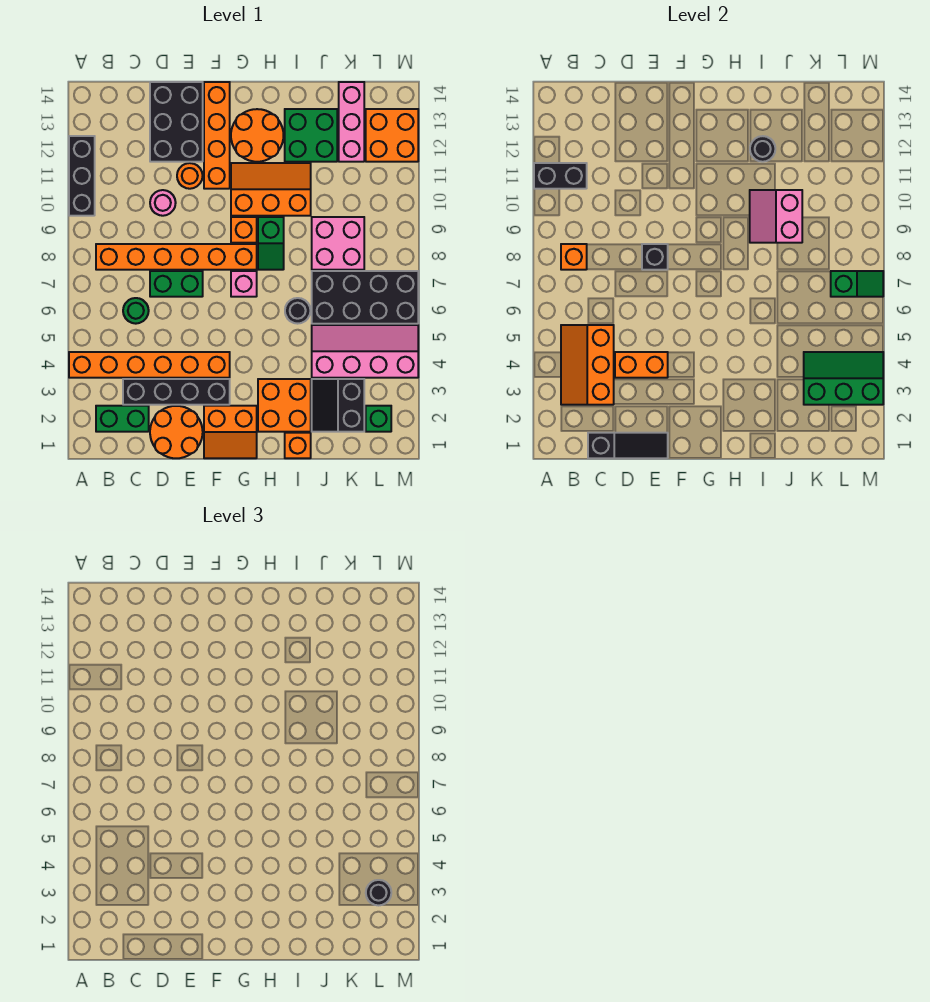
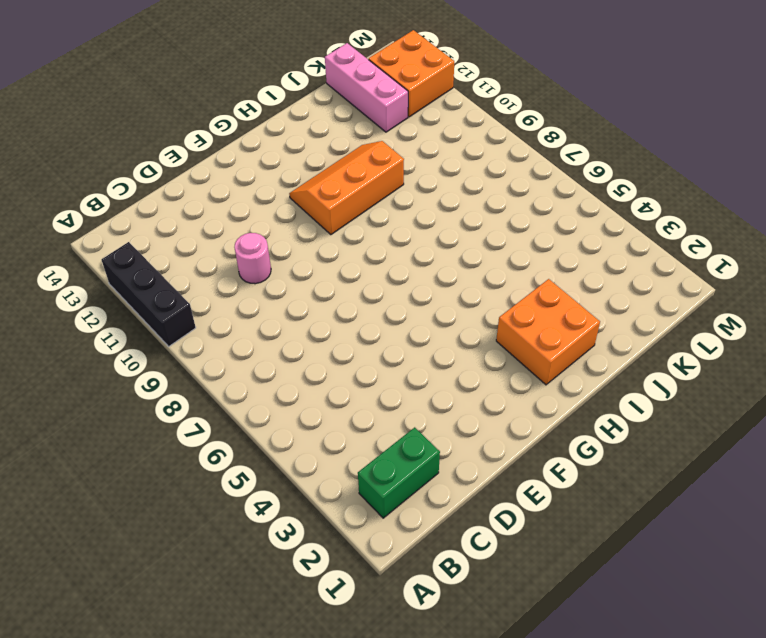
none -> orange brick A4:F4 level 1
none -> orange brick B8:G8 level 1
none -> black brick C3:F3 level 1
none -> green round brick C6 level 1

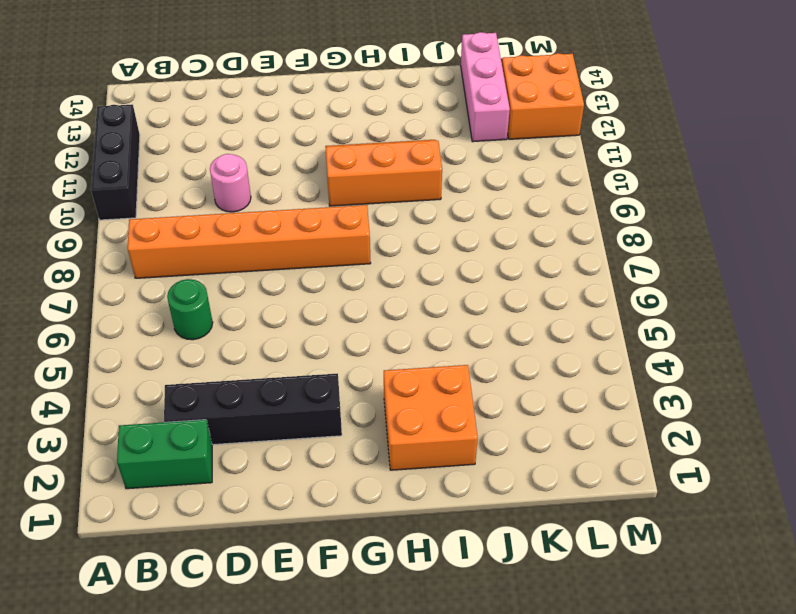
none -> orange brick A4:F4 level 1
none -> orange round brick D1:E2 level 1
none -> green brick D7:E7 level 1
none -> black brick D12:E14 level 1

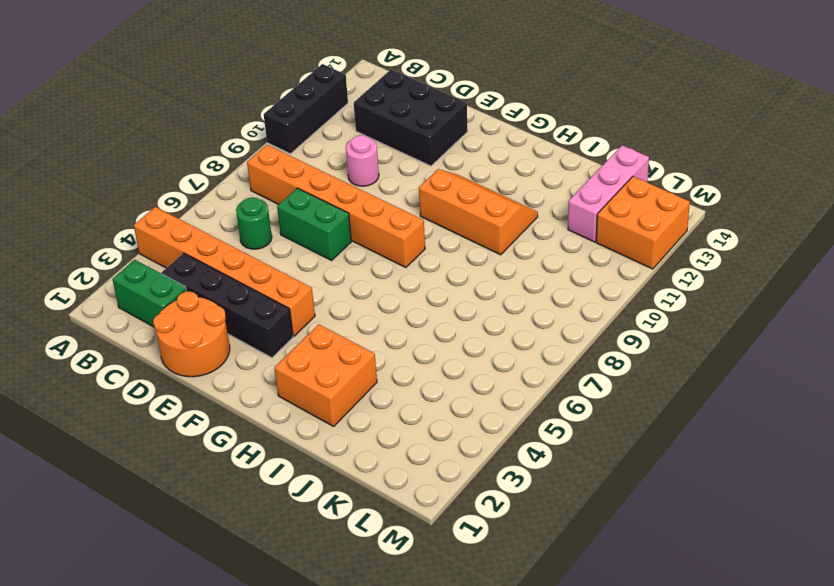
black brick C12:E13 level 1 -> black brick D12:E14 level 1
none -> orange round brick E11 level 1
none -> orange slope F1:G2 level 1 top 2
none -> orange brick F11:F14 level 1
none -> pink brick G7 level 1

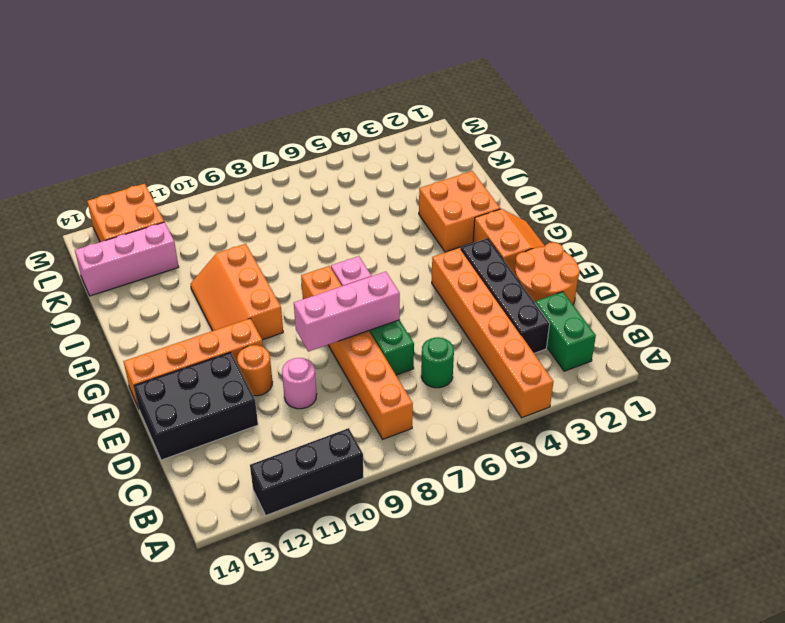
pink brick E7:E9 level 2 -> black brick E8 level 2
none -> orange brick G9 level 1
none -> orange round brick G12:H13 level 1
none -> green slope H8:H9 level 1 top 9
none -> orange brick I1 level 1

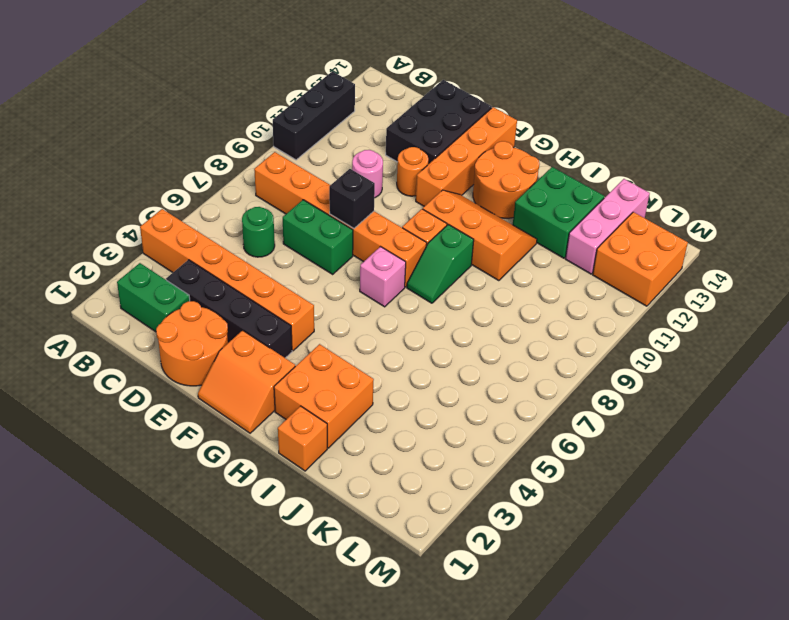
none -> black round brick I6 level 1
none -> black slope J2:K3 level 1 top K
none -> pink slope J4:M5 level 1 top 4
none -> black brick J6:M7 level 1

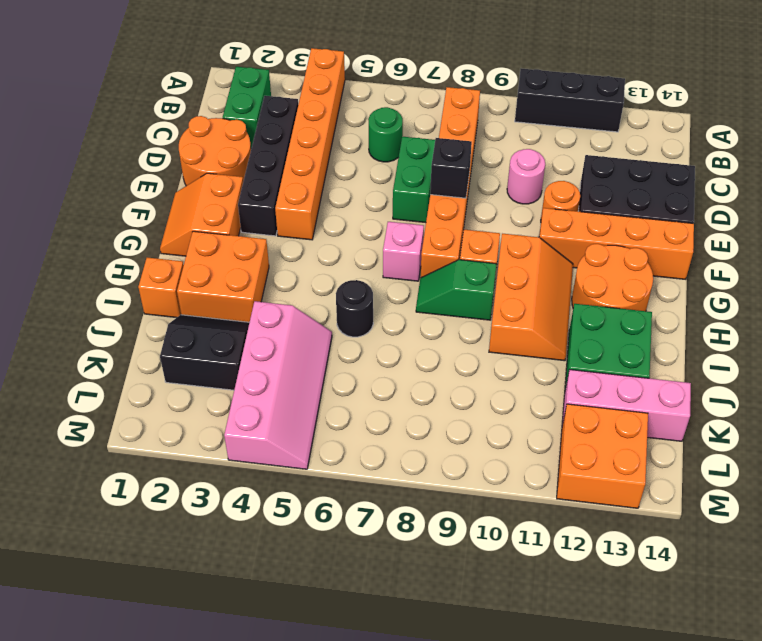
none -> black brick J6:M7 level 1
none -> pink brick J8:K9 level 1
none -> green brick L2 level 1
none -> black brick A11:B11 level 2

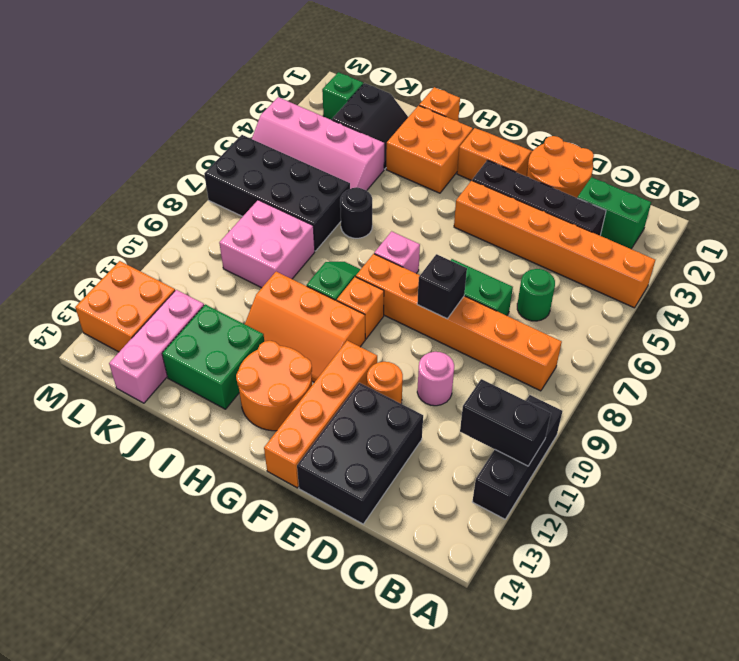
none -> orange slope B3:C5 level 2 top C
none -> orange brick B8 level 2
none -> black slope C1:E1 level 2 top C
none -> orange brick D4:E4 level 2

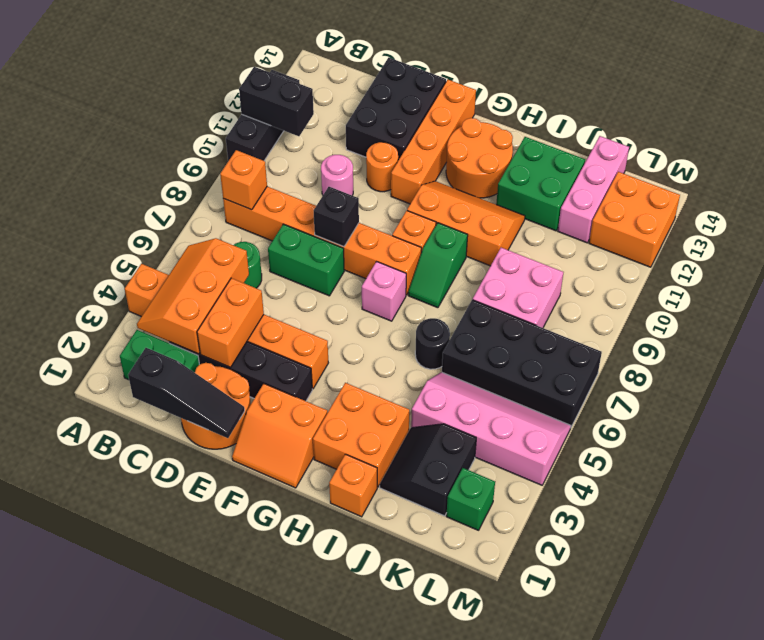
orange brick D3:D4 level 2 -> orange brick D4:E4 level 2
none -> pink slope I9:J10 level 2 top J
none -> black round brick I12 level 2
none -> green slope K3:M4 level 2 top 3
none -> green slope L7:M7 level 2 top L

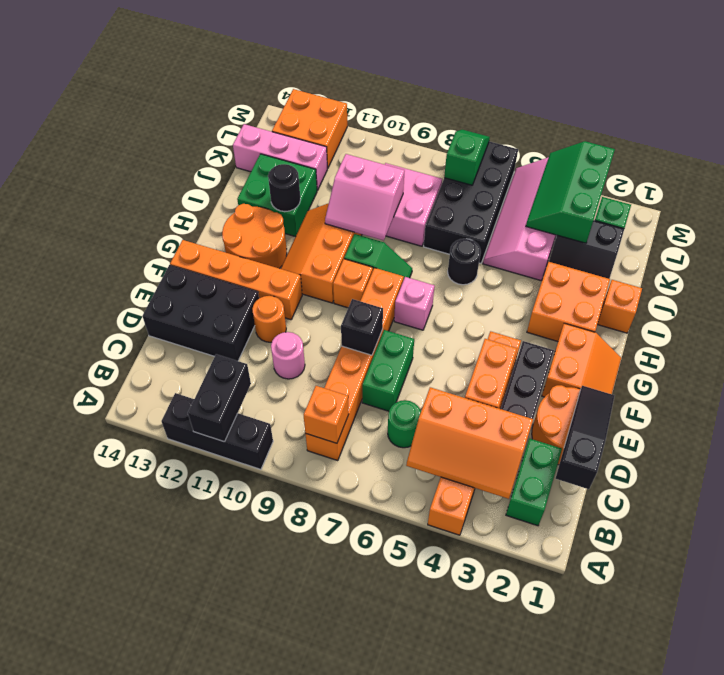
none -> black round brick L3 level 3

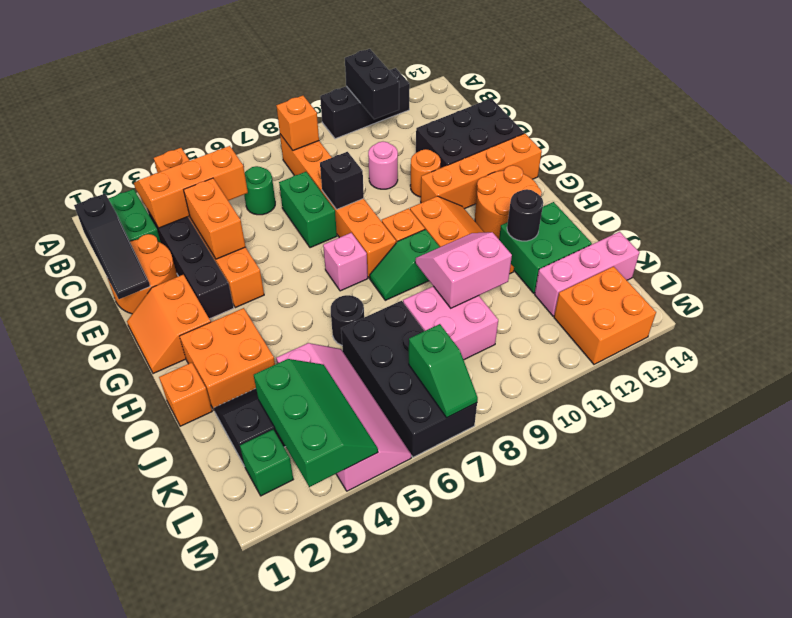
none -> black round brick L3 level 3

